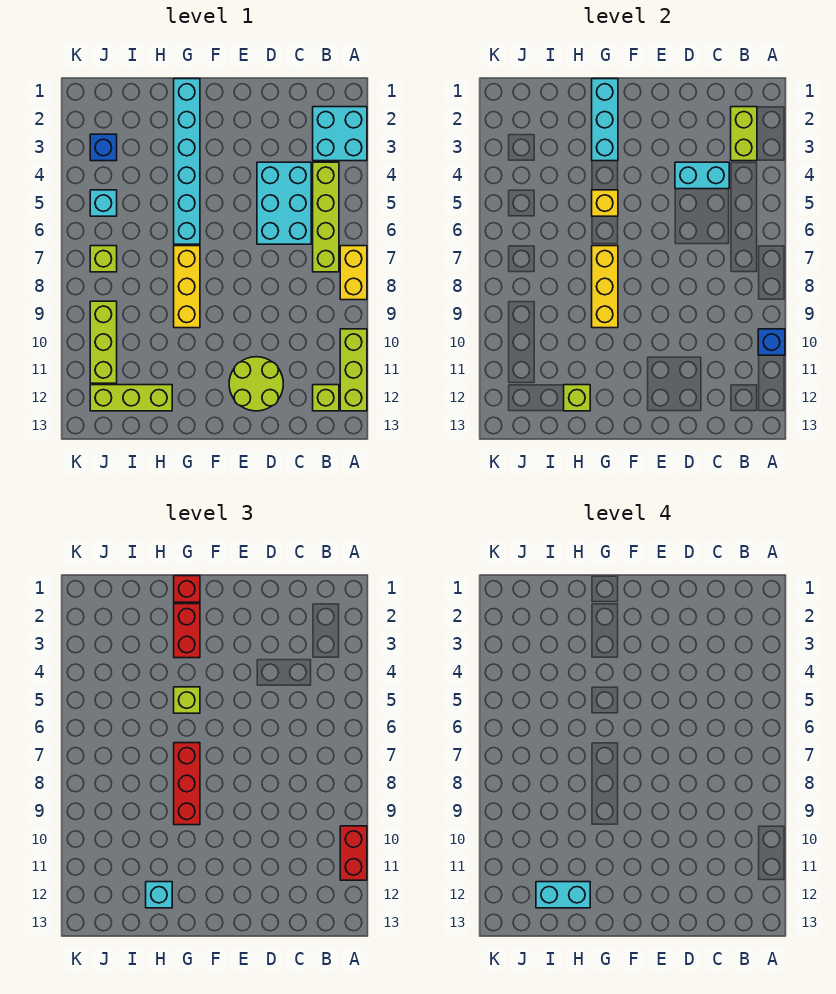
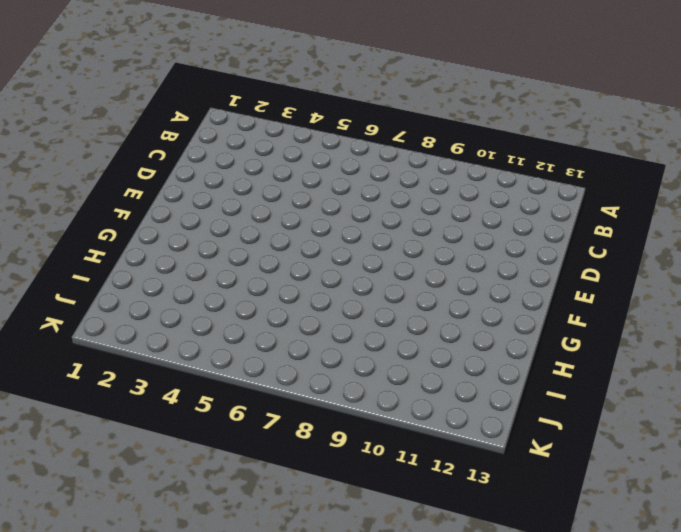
none -> cyan brick A2:B3 level 1
none -> yellow brick A7:A8 level 1
none -> lime brick A10:A12 level 1

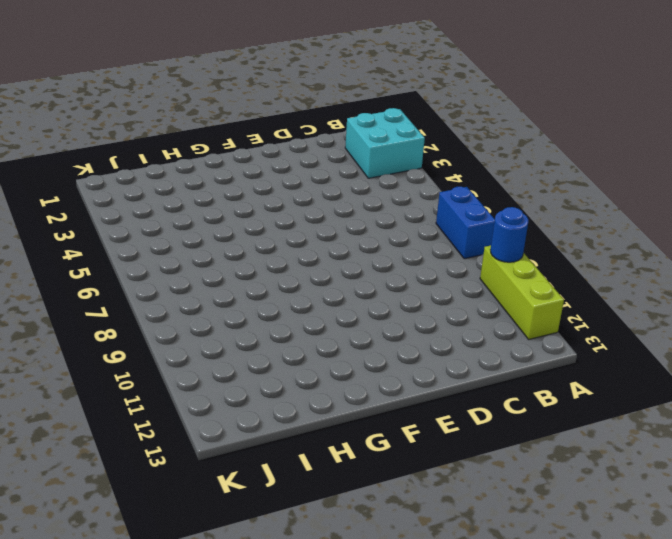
blue brick A7:A8 level 1 -> yellow brick A7:A8 level 1
blue round brick A10 level 2 -> blue brick A10 level 2
none -> lime brick B4:B7 level 1
none -> lime brick B12 level 1
none -> cyan brick C4:D6 level 1

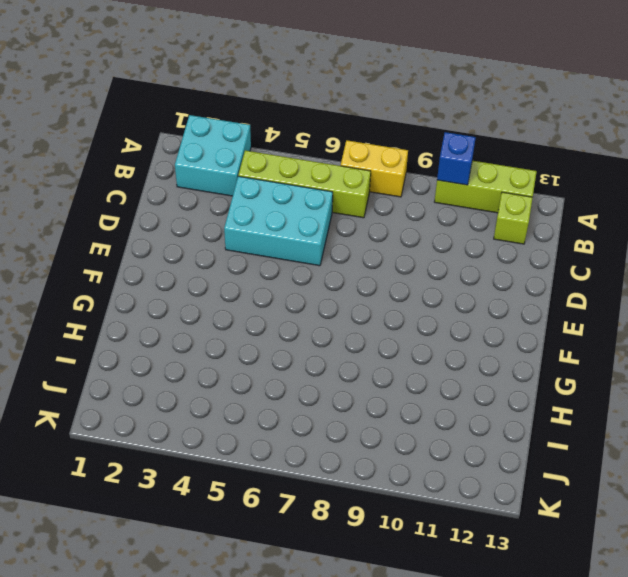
none -> lime round brick D11:E12 level 1
none -> cyan brick G1:G6 level 1
none -> yellow brick G7:G9 level 1

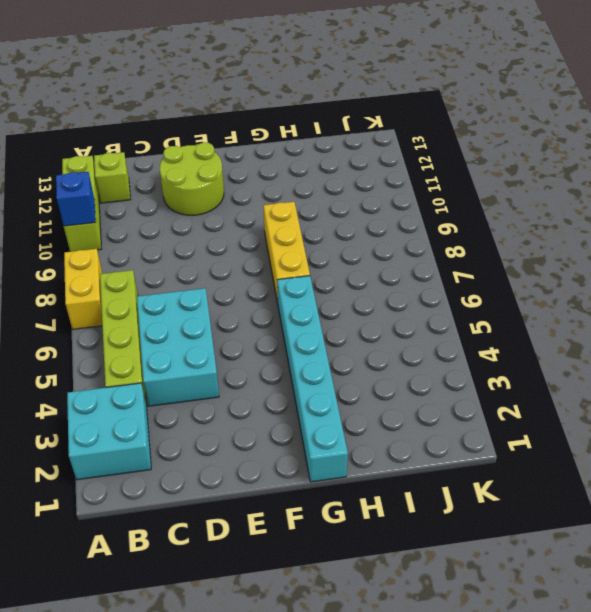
none -> lime brick H12:J12 level 1
none -> blue brick J3 level 1
none -> cyan brick J5 level 1

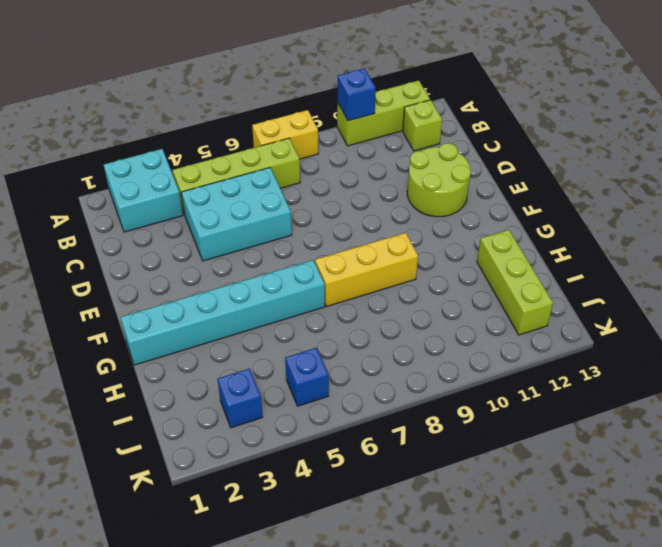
blue brick J5 level 1 -> cyan brick J5 level 1
none -> lime brick J7 level 1
none -> lime brick J9:J11 level 1
none -> lime brick B2:B3 level 2

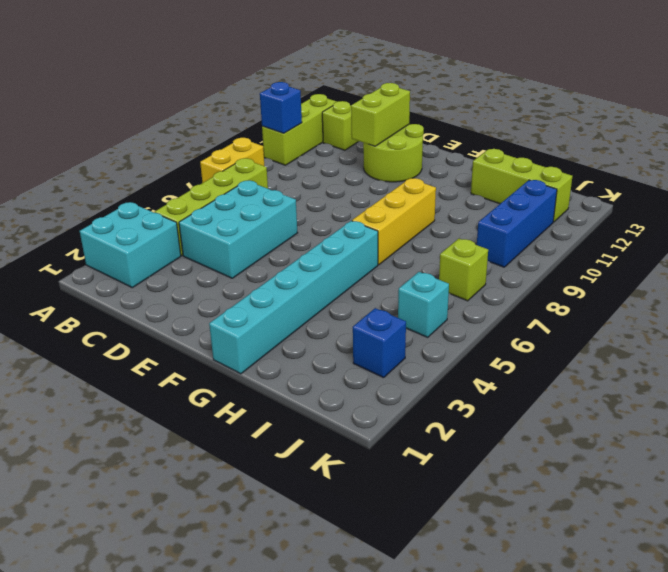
lime brick D11:D12 level 2 -> lime brick B2:B3 level 2
blue brick J9:J11 level 1 -> lime brick J9:J11 level 1
none -> cyan brick C4:D4 level 2
none -> cyan brick G1:G3 level 2
none -> yellow brick G5 level 2

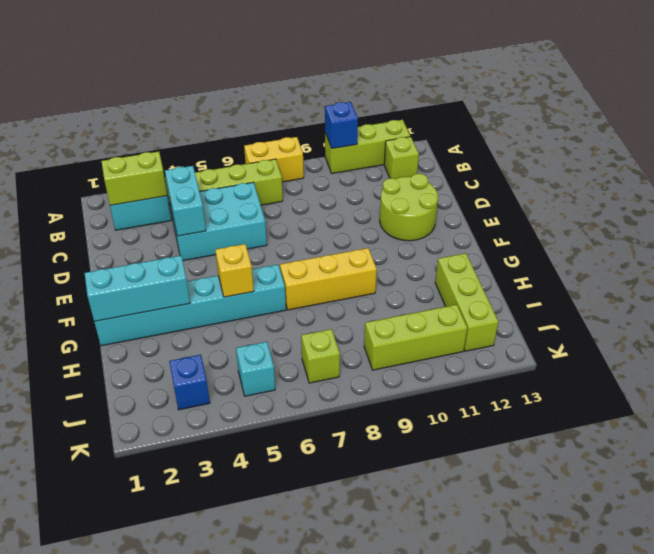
none -> yellow brick G7:G9 level 2
none -> lime brick H12 level 2
none -> red brick A10:A11 level 3

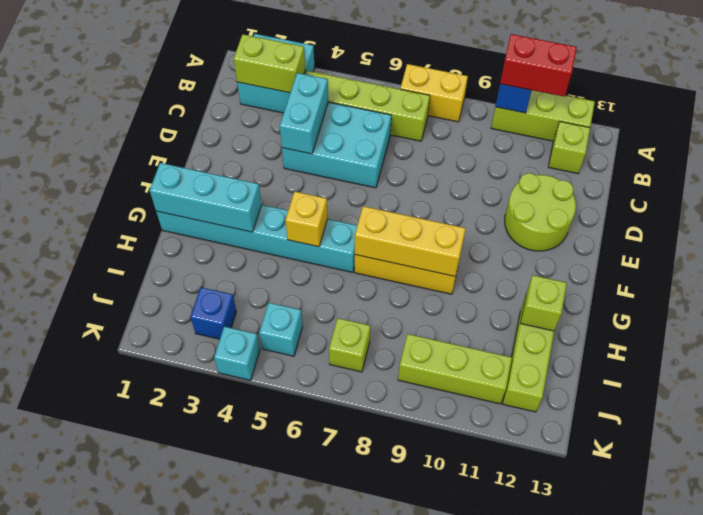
cyan brick K4 level 1 -> cyan brick H12 level 3
none -> red brick G1 level 3
none -> red brick G2:G3 level 3
none -> lime brick G5 level 3

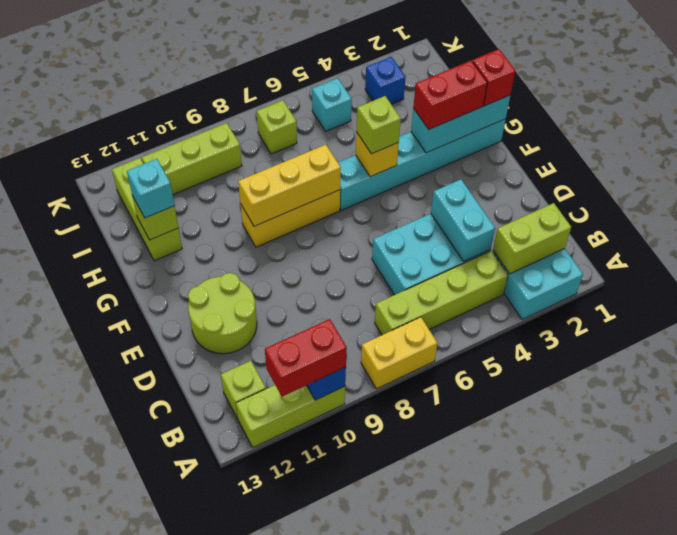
none -> red brick G7:G9 level 3
none -> cyan brick H12:I12 level 4

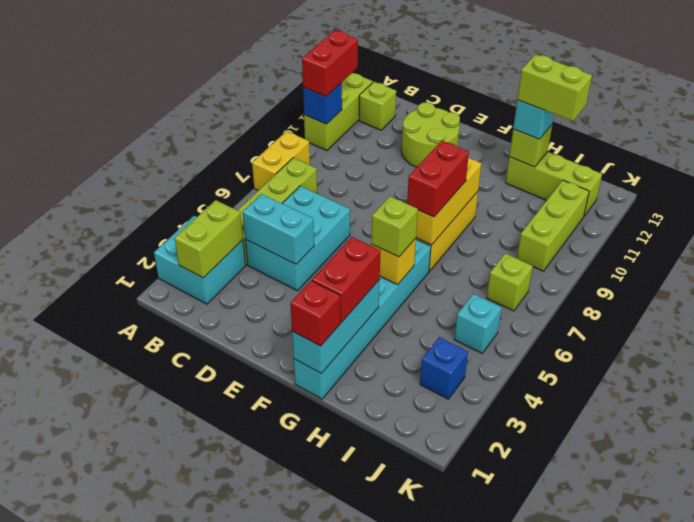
red brick G7:G8 level 3 -> red brick G7:G9 level 3
lime brick H12:I12 level 4 -> cyan brick H12:I12 level 4

